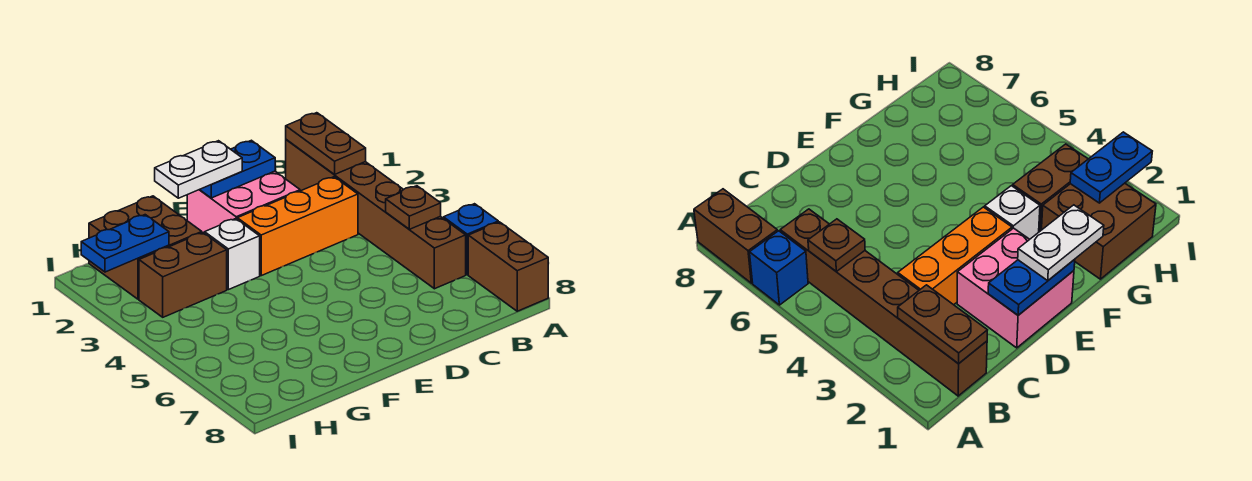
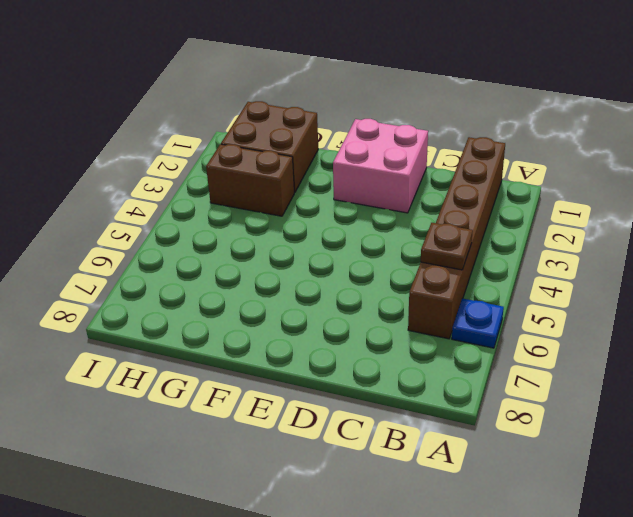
blue plate A6 level 1 -> blue brick A6 level 1
none -> brown brick A7:A8 level 1
none -> orange brick C3:E3 level 1
none -> white brick F3 level 1

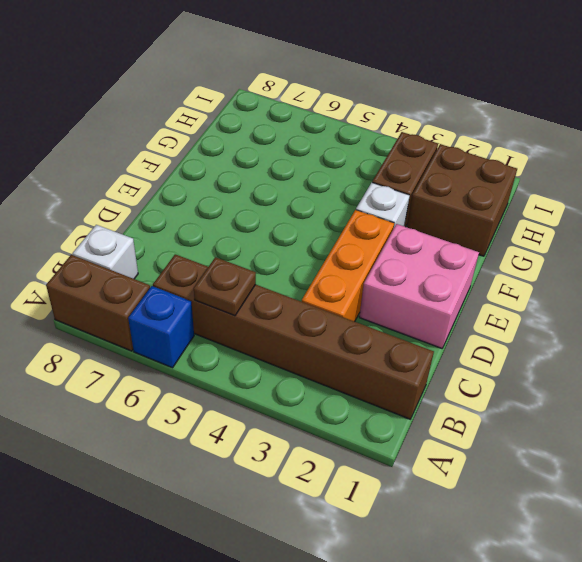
white brick B8 level 1 -> none
none -> brown plate B1:B2 level 2
none -> blue plate D1:E1 level 2
none -> blue plate H2:I2 level 2

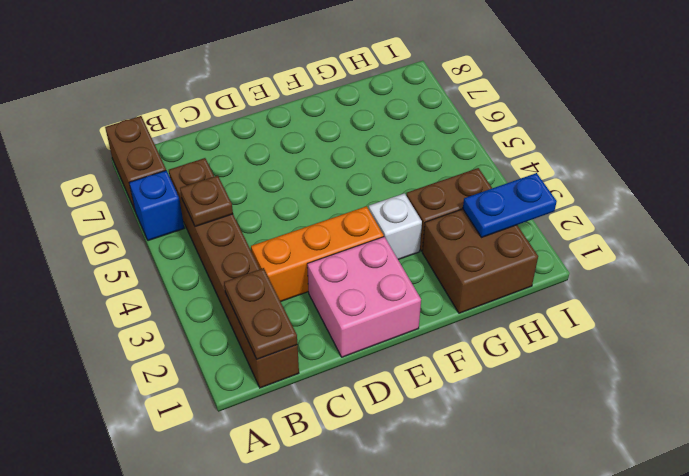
none -> blue plate D1:E1 level 2
none -> white plate E1:F1 level 3

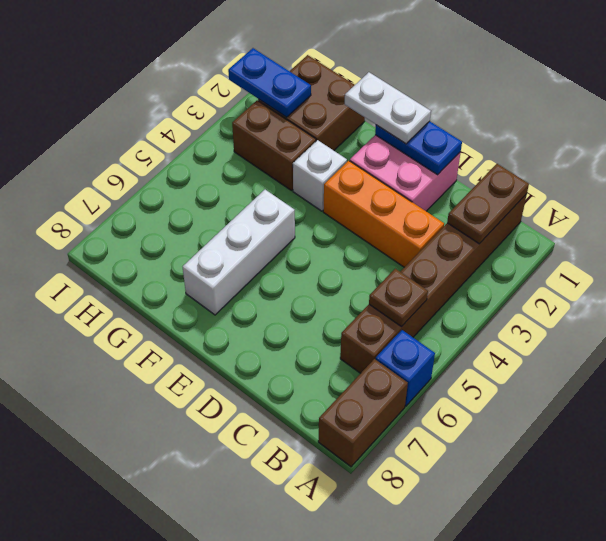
white brick F5:F7 level 1 -> none

